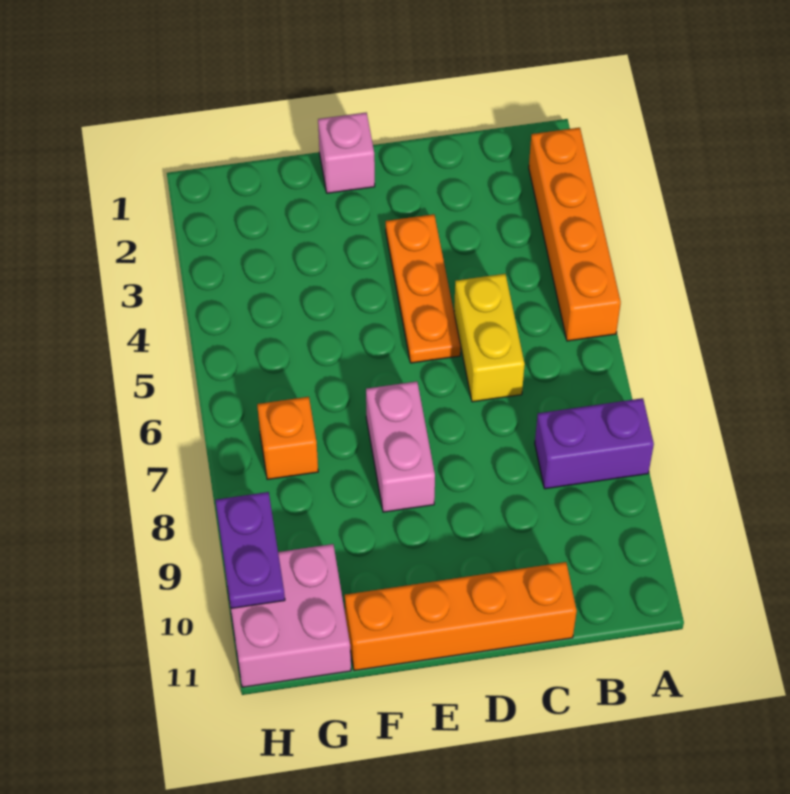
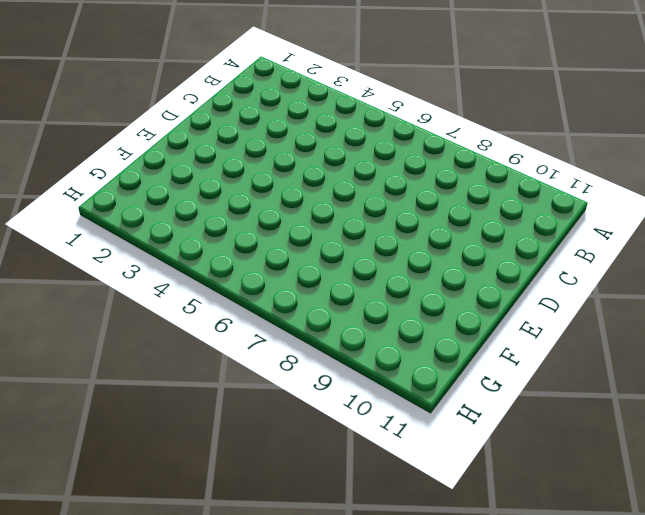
none -> orange brick A2:A5 level 1
none -> purple brick A8:B8 level 1

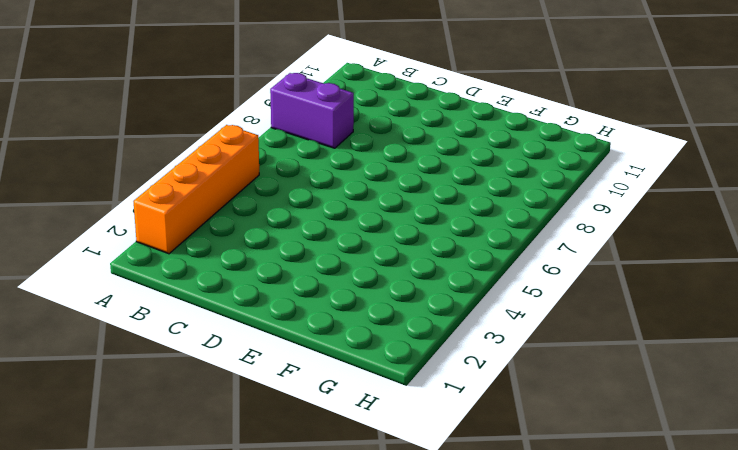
none -> yellow brick C5:C6 level 1
none -> orange brick C11:F11 level 1

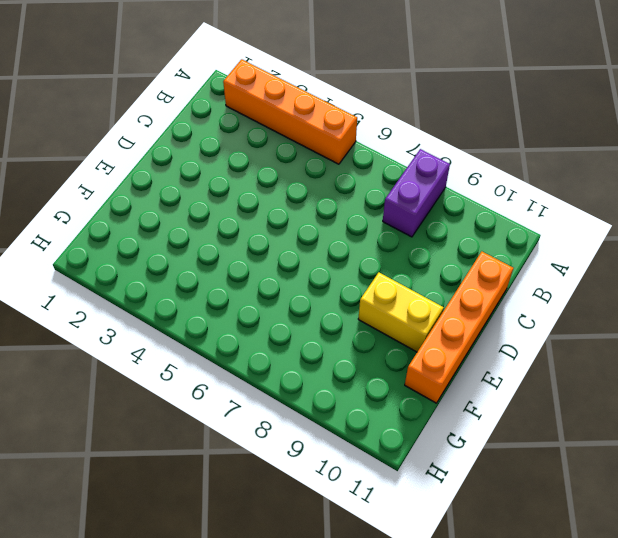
yellow brick E9:E10 level 1 -> yellow brick C5:C6 level 1
none -> orange plate D3:D5 level 1
none -> pink brick E1 level 1

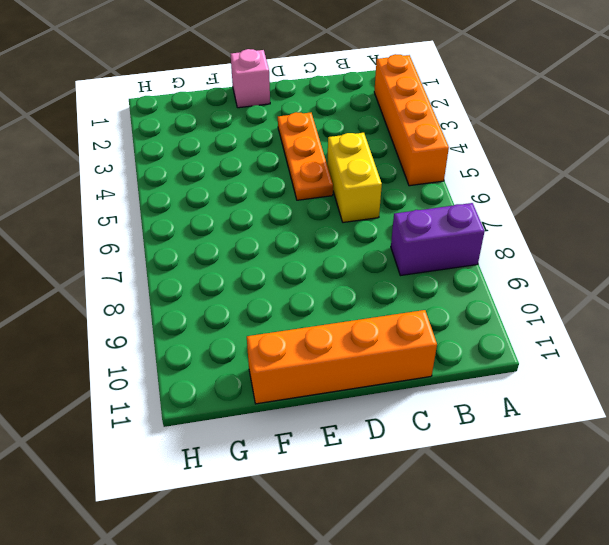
none -> pink brick E7:E8 level 1
none -> orange brick G7 level 1

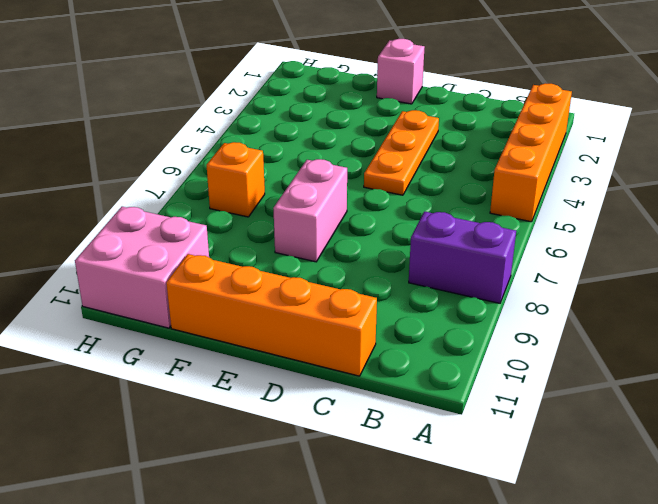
none -> yellow brick C5:C6 level 1
none -> purple plate H9:H10 level 2

